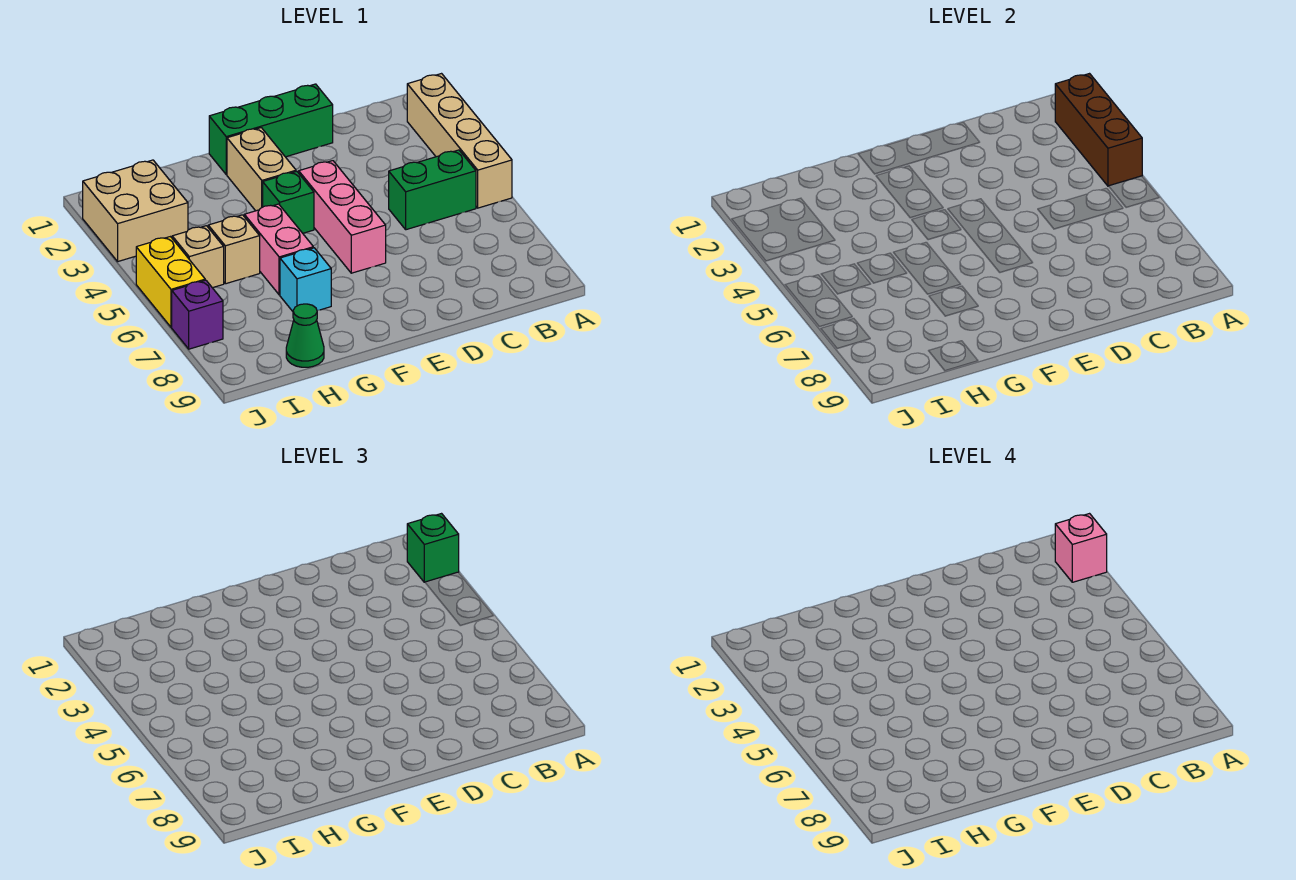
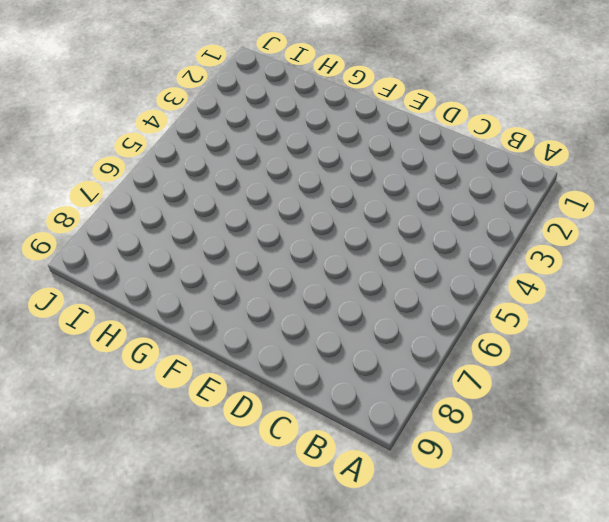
none -> tan brick A2:A5 level 1
none -> green brick B5:C5 level 1
none -> green brick D1:F1 level 1

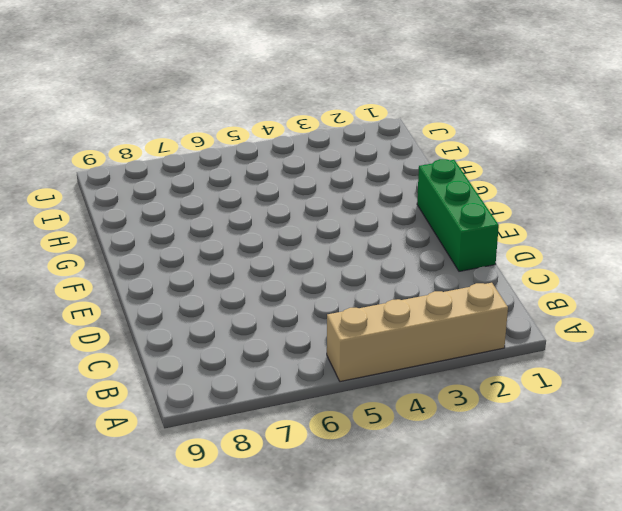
none -> green brick B5:C5 level 1
none -> pink brick E4:E6 level 1
none -> tan brick F2:F3 level 1

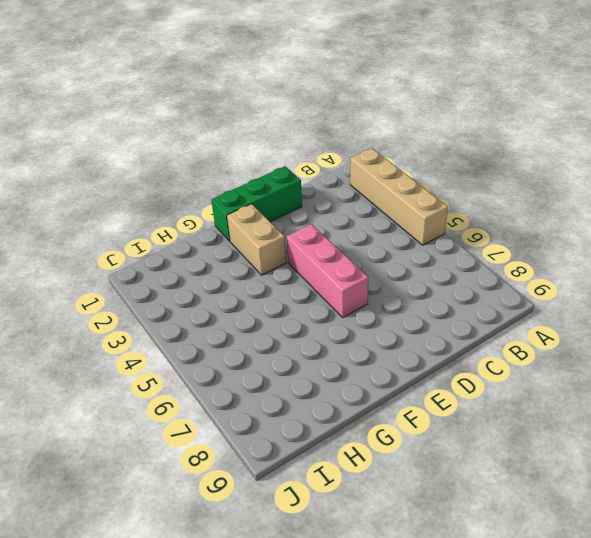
none -> green brick B5:C5 level 1
none -> green brick F4 level 1
none -> pink brick G5:G6 level 1

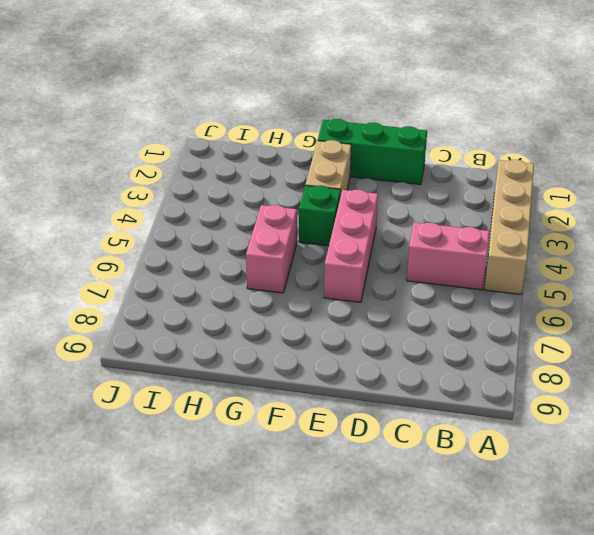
pink brick B5:C5 level 1 -> green brick B5:C5 level 1
none -> cyan brick G7 level 1
none -> tan brick H5 level 1
none -> green cone H9 level 1

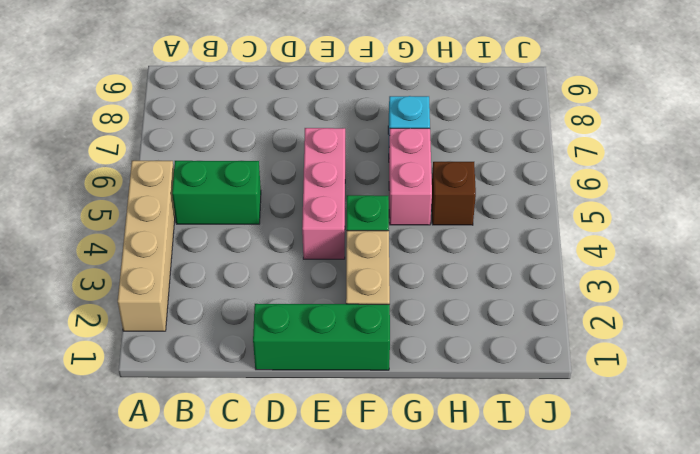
brown brick H5 level 1 -> tan brick H5 level 1
none -> green cone H9 level 1
none -> tan brick I2:J3 level 1
none -> tan brick I5 level 1

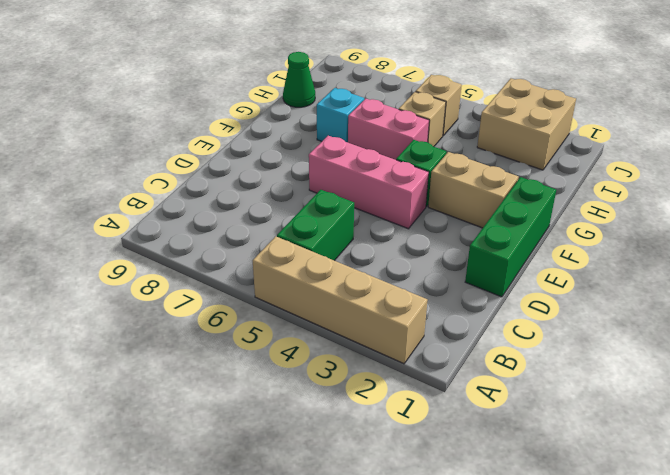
none -> yellow brick J5:J6 level 1
none -> purple brick J7 level 1
none -> brown brick A2:A4 level 2

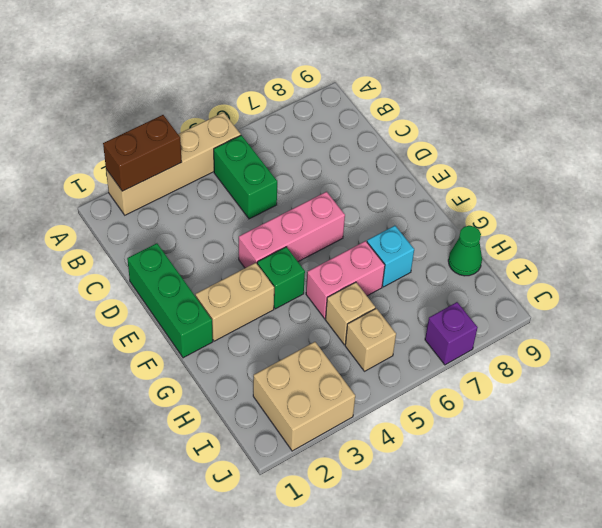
brown brick A2:A3 level 2 -> brown brick A2:A4 level 2
none -> yellow brick J5:J6 level 1
none -> green brick A2 level 3
none -> pink brick A2 level 4

